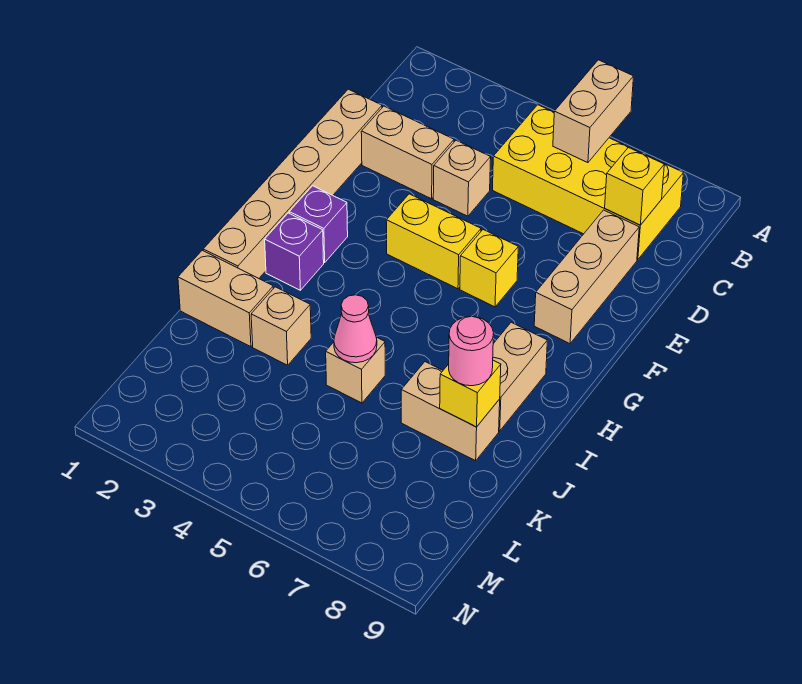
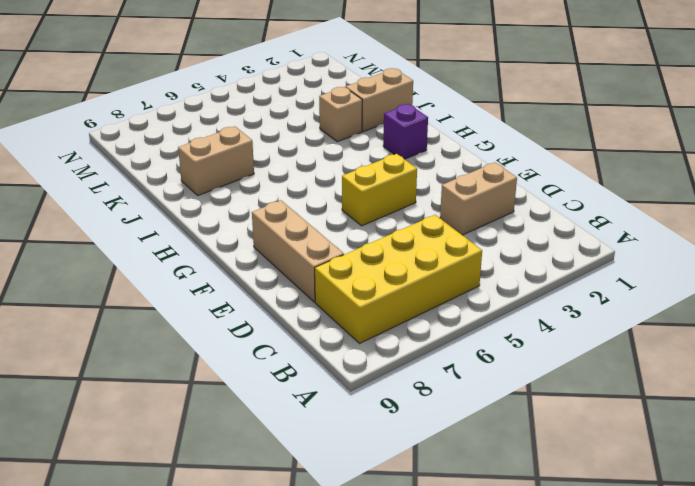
none -> tan brick D1:I1 level 1
none -> tan brick D4 level 1
none -> yellow brick F6 level 1

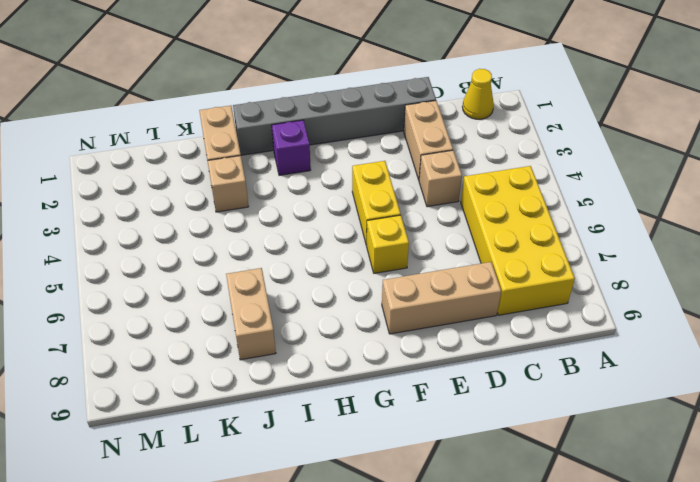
yellow cone B1 level 1 -> none
grey brick D1:I1 level 1 -> tan brick D1:I1 level 1
none -> purple brick G2 level 1
none -> tan brick H8:I8 level 1
none -> tan brick J5 level 1

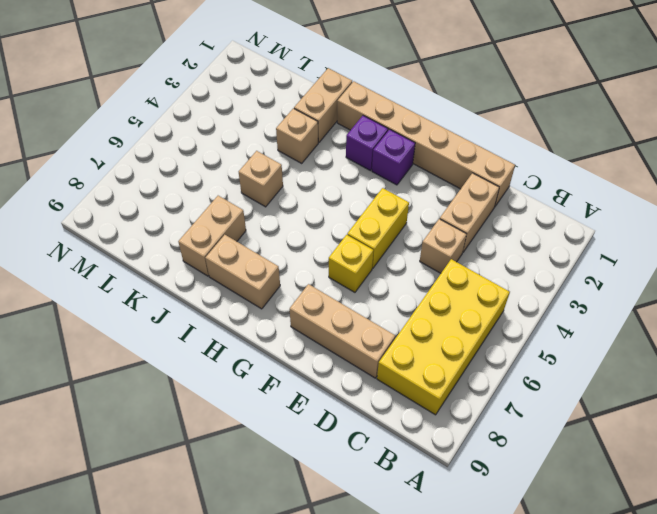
none -> tan brick A6:B6 level 2
none -> yellow brick C8 level 2
none -> pink cone J5 level 2

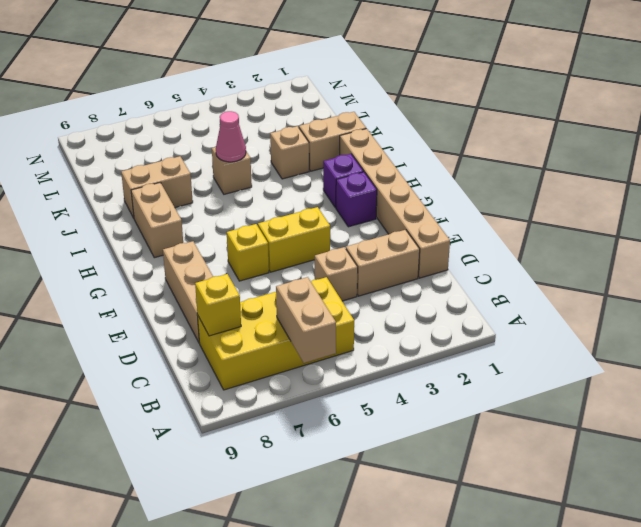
none -> yellow brick J8 level 2
none -> pink round brick J8 level 3

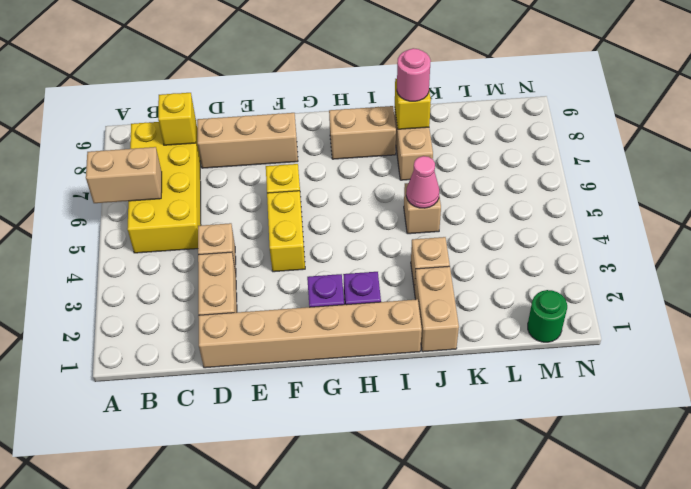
green round brick M1 level 1 -> none

